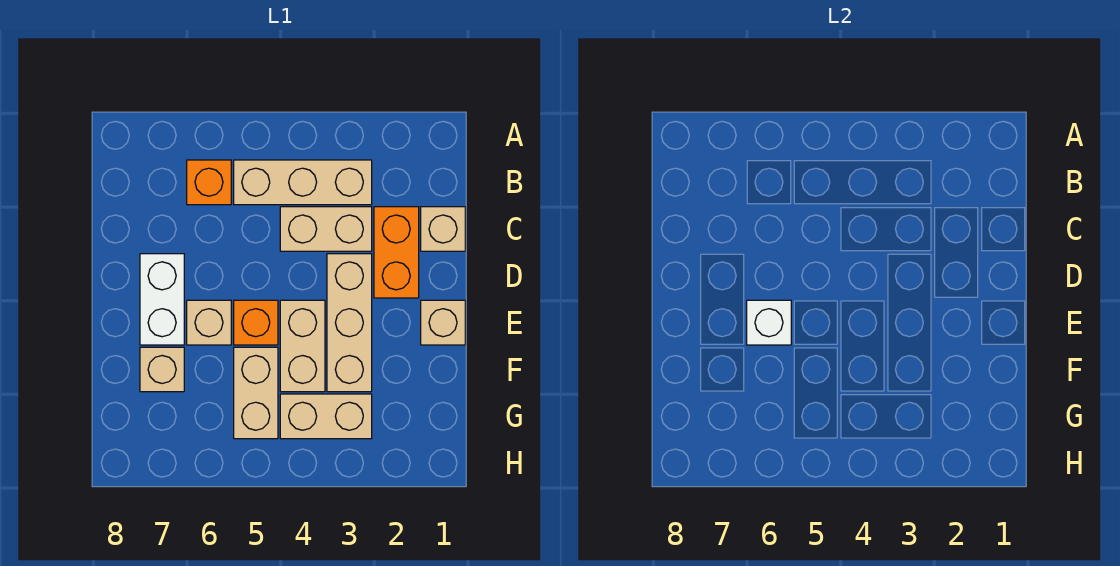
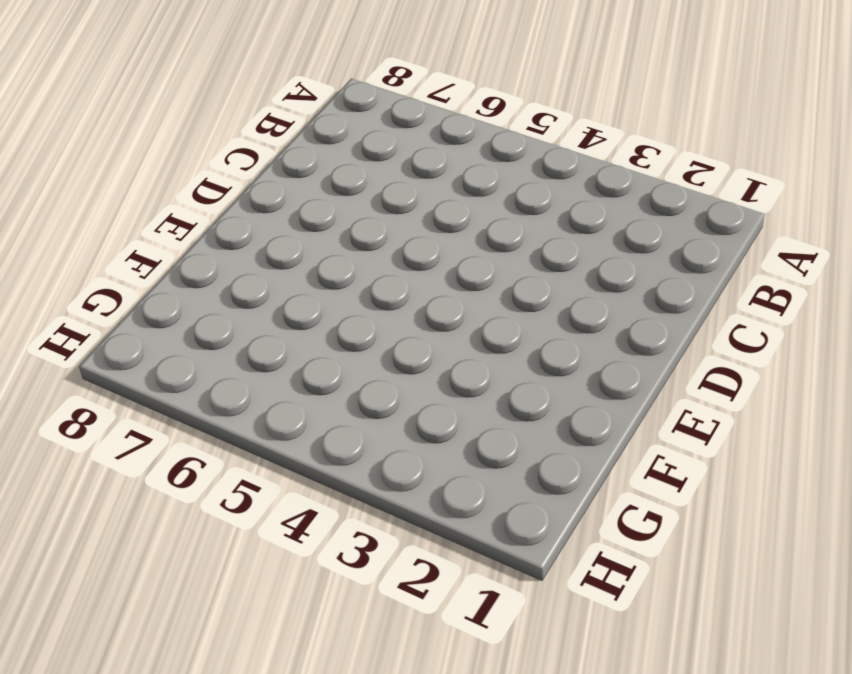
none -> tan brick B3:B5 level 1
none -> orange brick B6 level 1
none -> tan brick C1 level 1

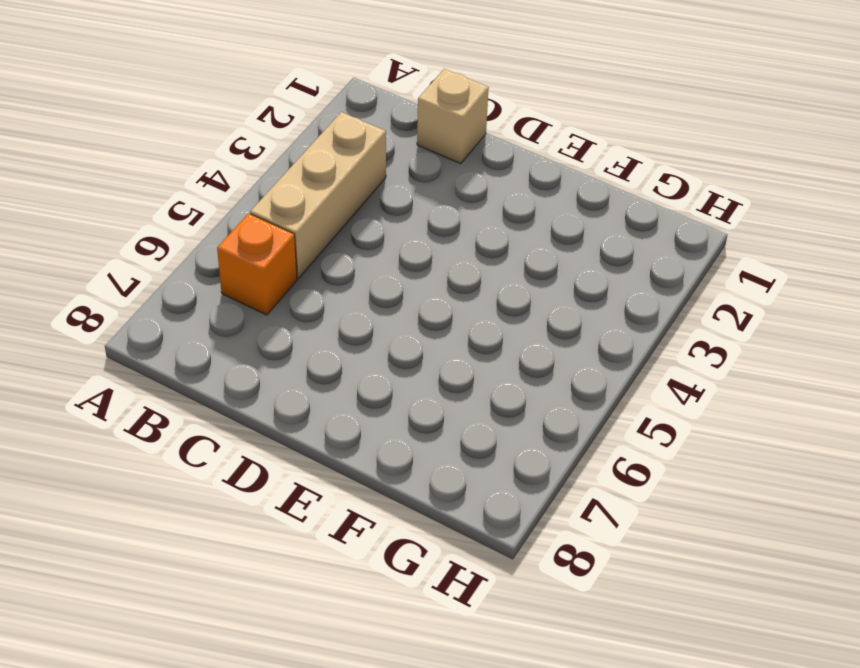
none -> orange brick C2:D2 level 1
none -> tan brick C3:C4 level 1
none -> tan brick D3:F3 level 1

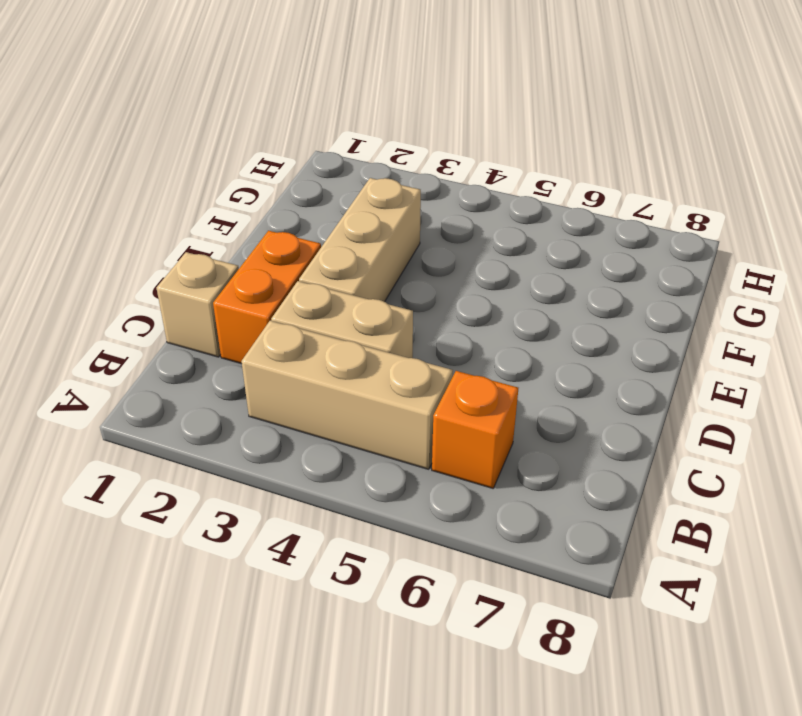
none -> white brick D7:E7 level 1
none -> tan brick E1 level 1
none -> tan brick E4:F4 level 1

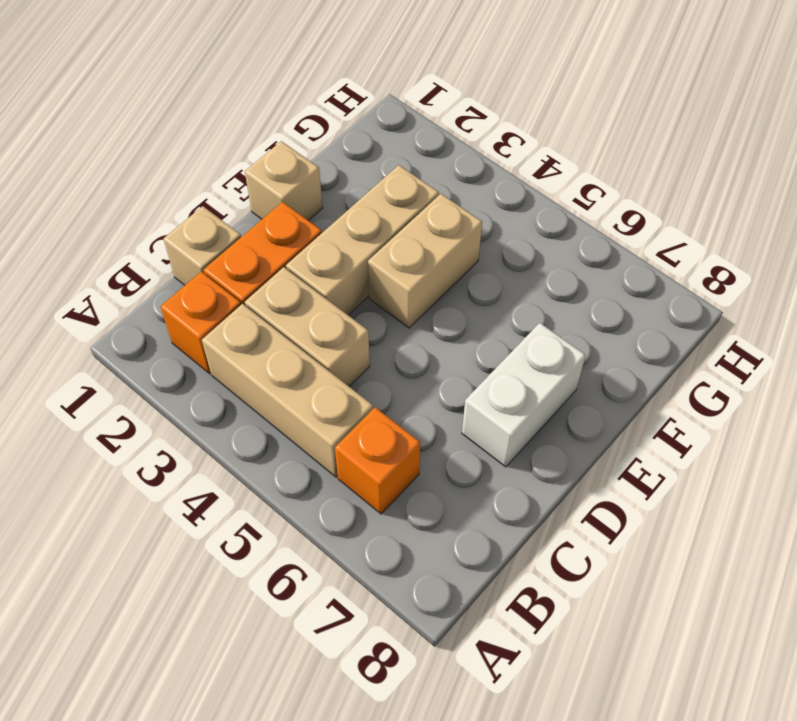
orange brick B2 level 1 -> orange brick E5 level 1
none -> tan brick E6 level 1
none -> tan brick F5:G5 level 1
none -> tan brick F7 level 1

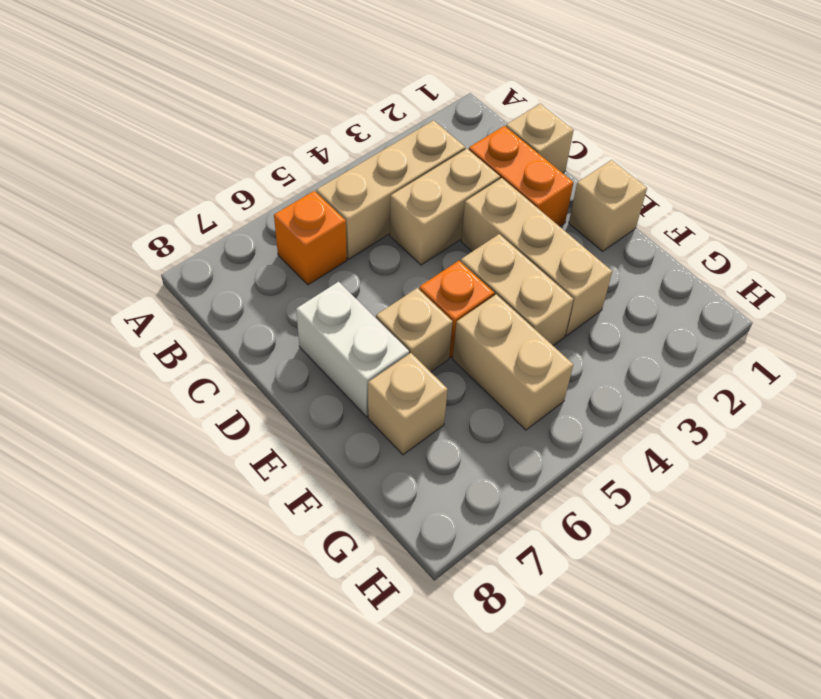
none -> tan brick G3:G4 level 1
none -> white brick E6 level 2

